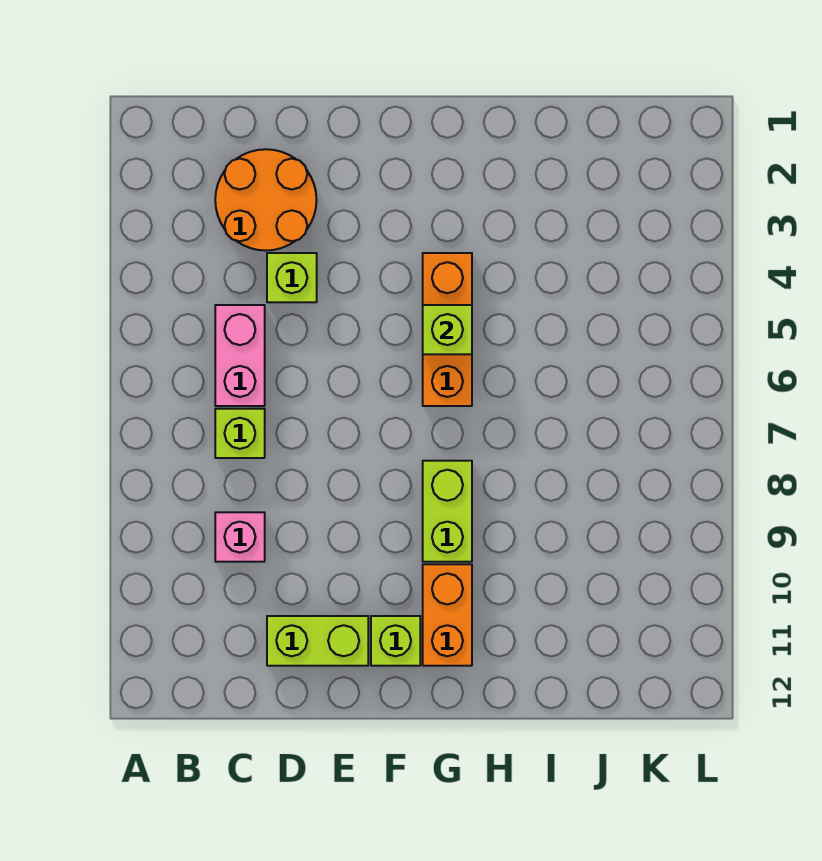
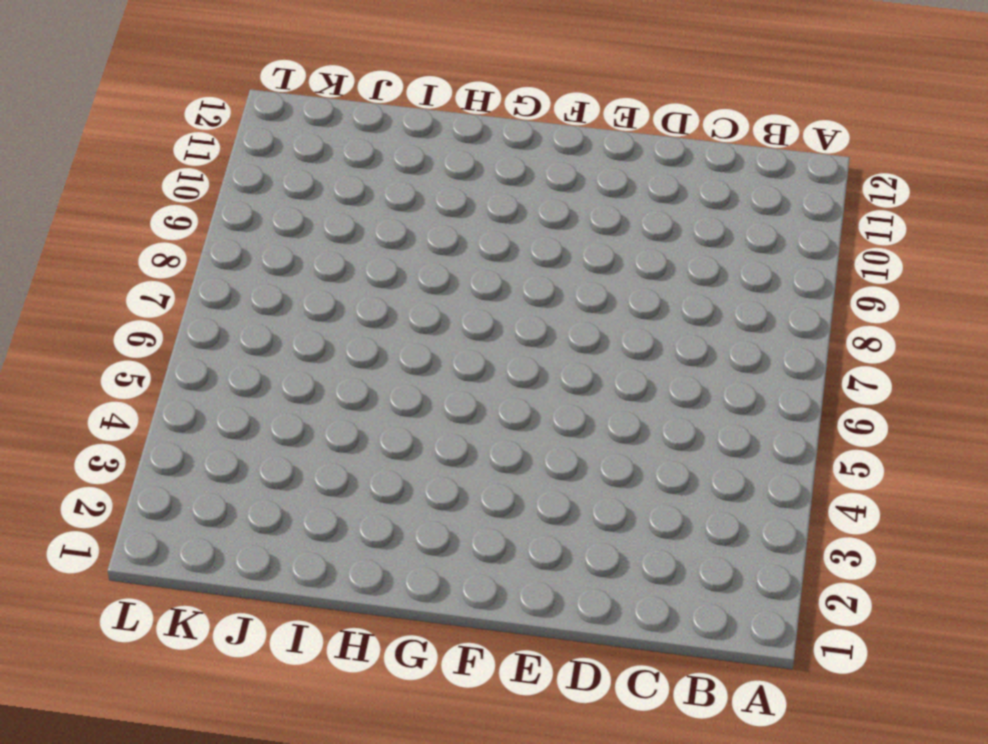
none -> orange round brick C2:D3 level 1
none -> pink brick C5:C6 level 1

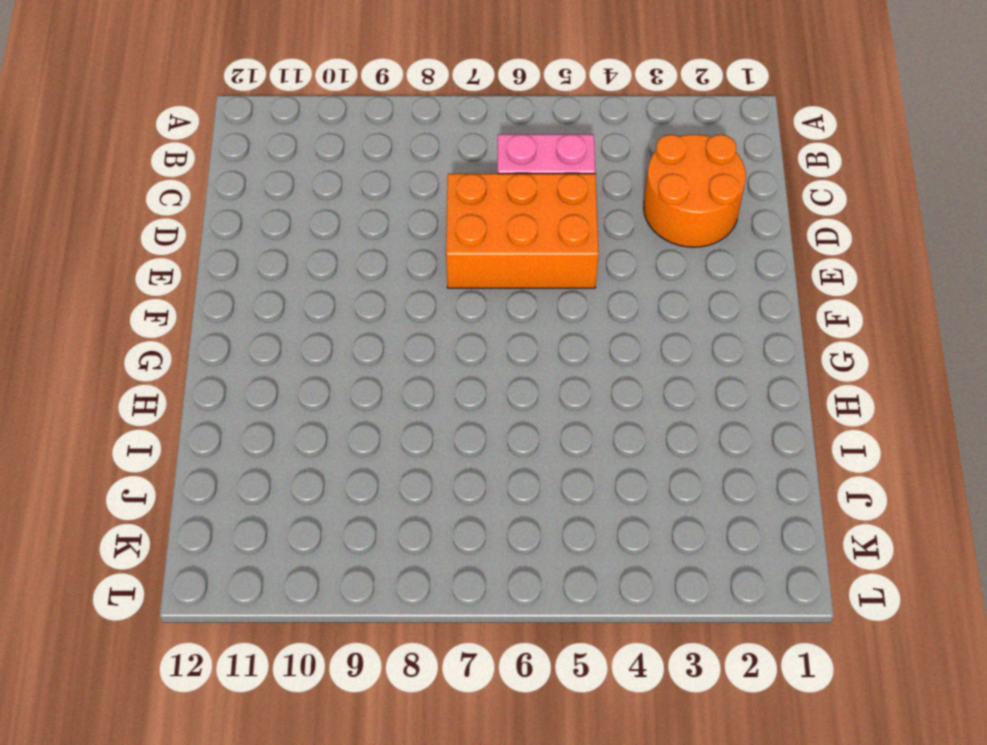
orange brick D5:E7 level 1 -> none
none -> lime brick C7 level 1
none -> pink brick C9 level 1

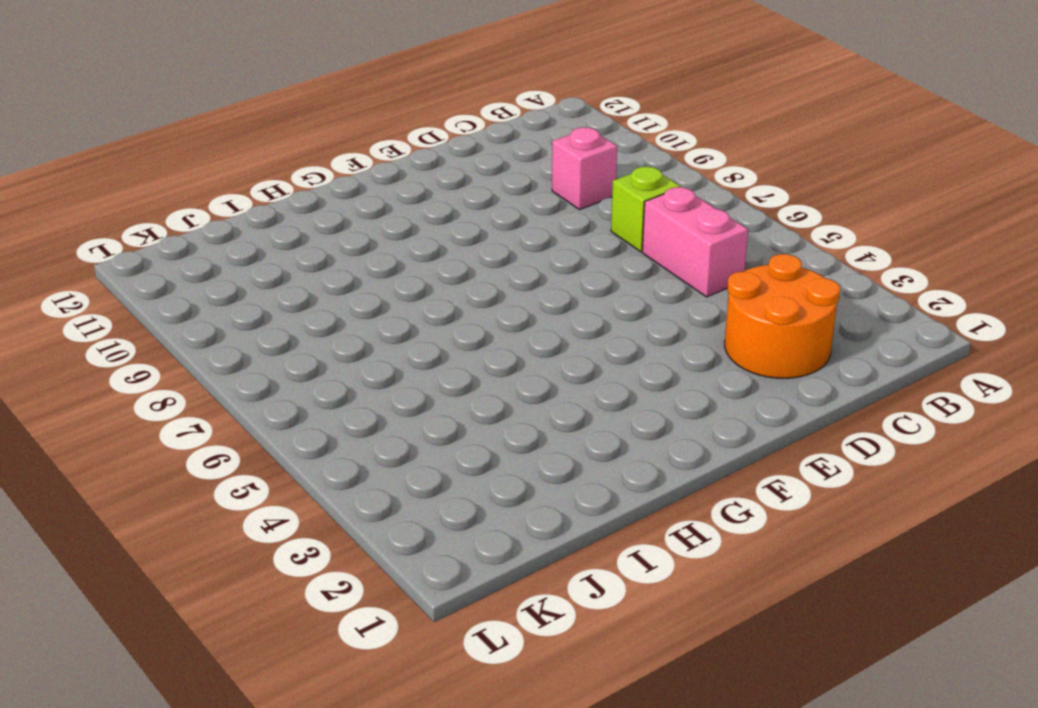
none -> lime brick D4 level 1
none -> lime brick D11:E11 level 1

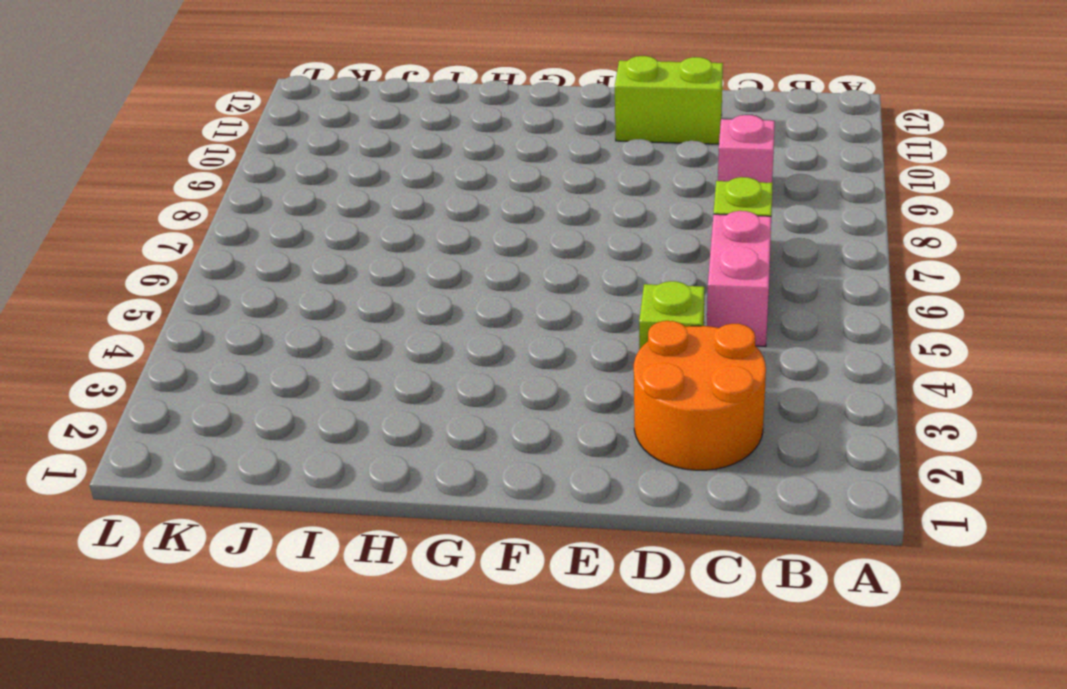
none -> lime brick F11 level 1
none -> orange brick G4:G6 level 1

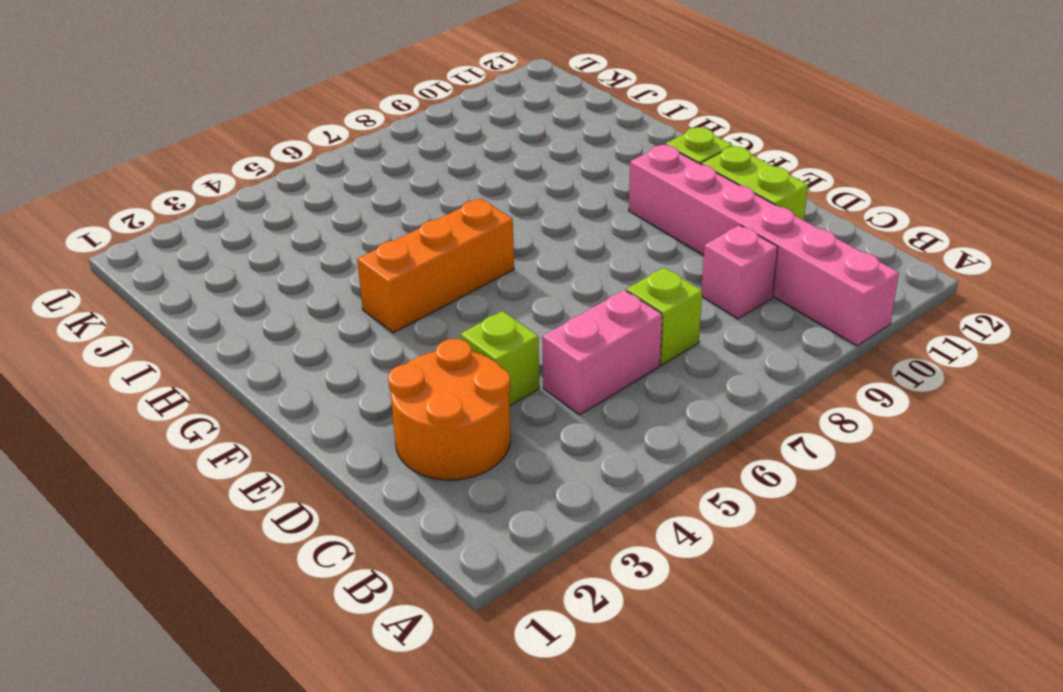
pink brick A10:F10 level 1 -> none
none -> lime brick G8:G9 level 1
none -> orange brick G10:G11 level 1

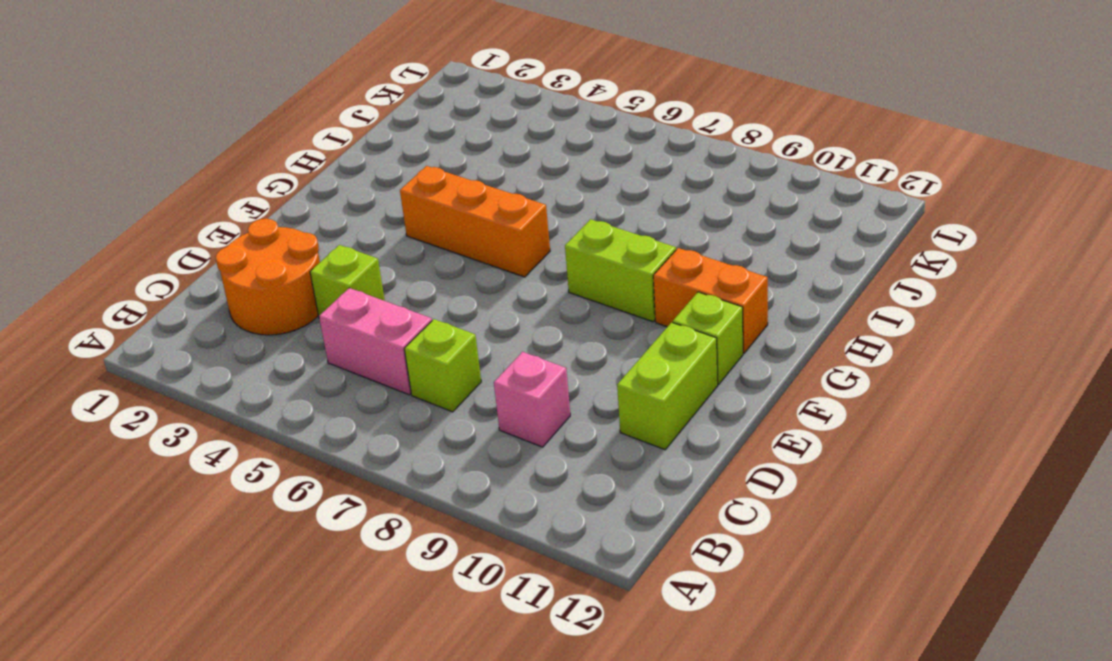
none -> lime brick G5 level 2

